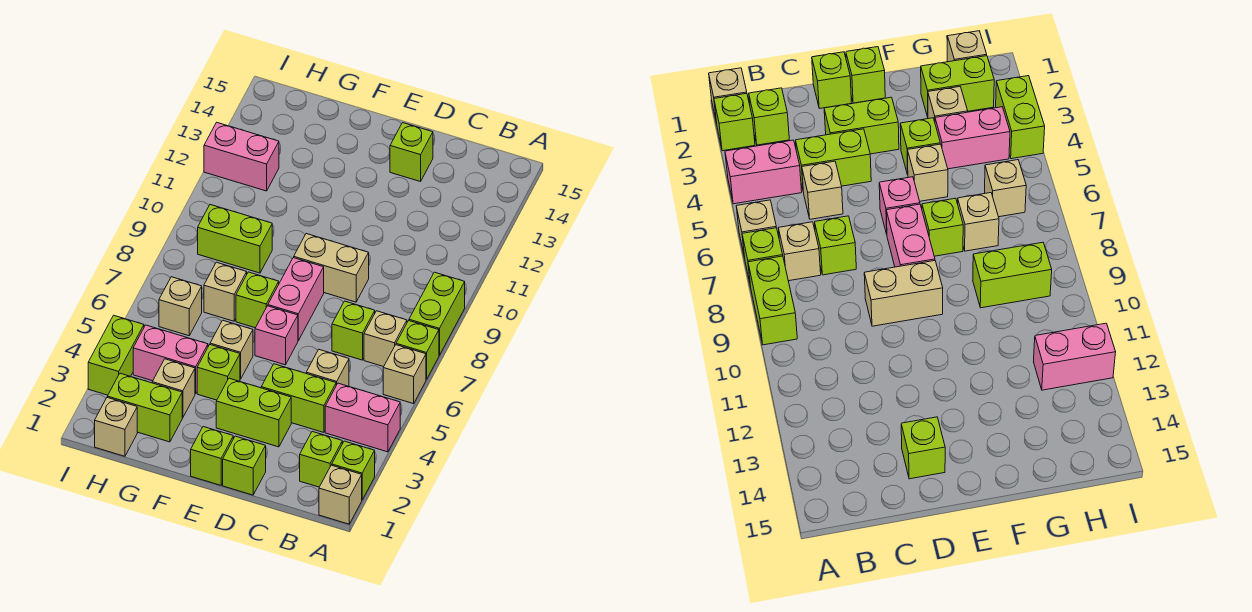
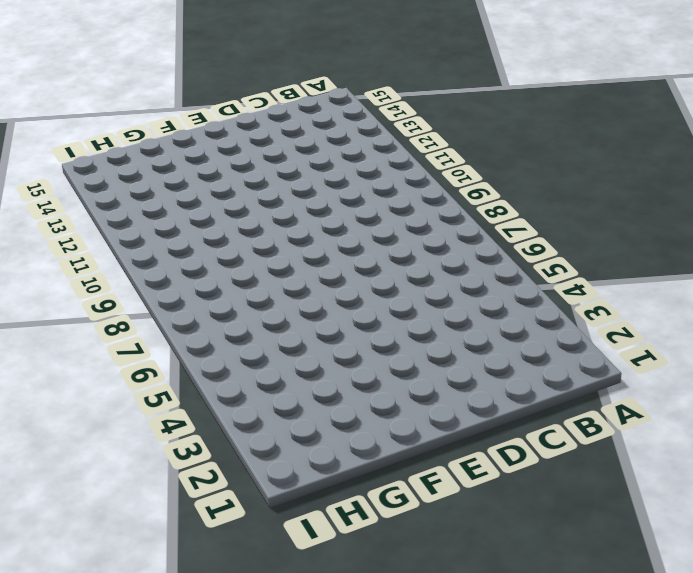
none -> tan brick A1 level 1
none -> lime brick A2 level 1
none -> pink brick A4:B4 level 1
none -> tan brick A6 level 1

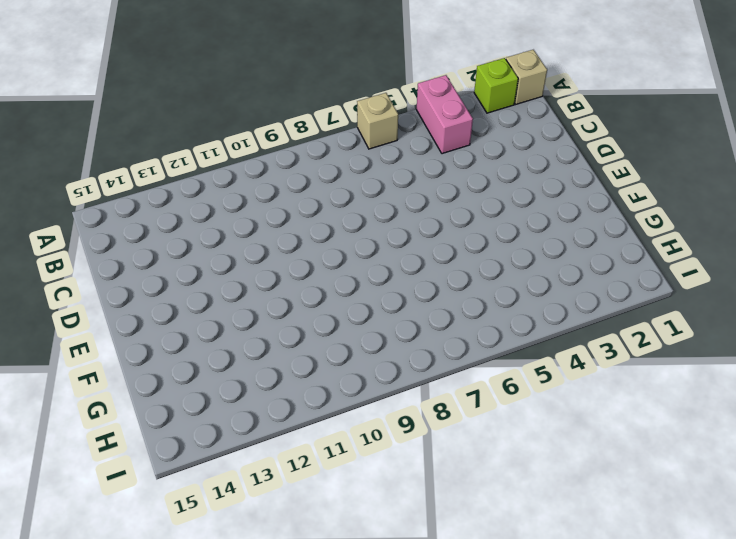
none -> lime brick A7 level 1
none -> lime brick A8:A9 level 1
none -> lime brick B2 level 1
none -> tan brick B7 level 1

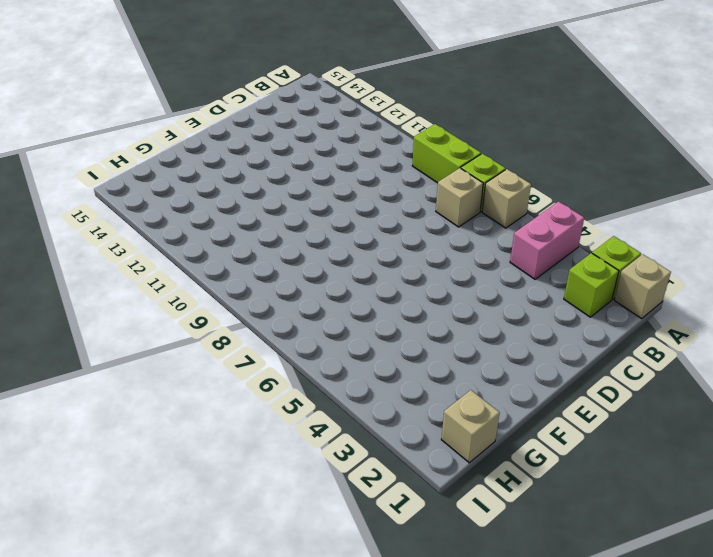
none -> lime brick C4:D4 level 1
none -> tan brick C5 level 1
none -> lime brick C7 level 1
none -> lime brick D1 level 1

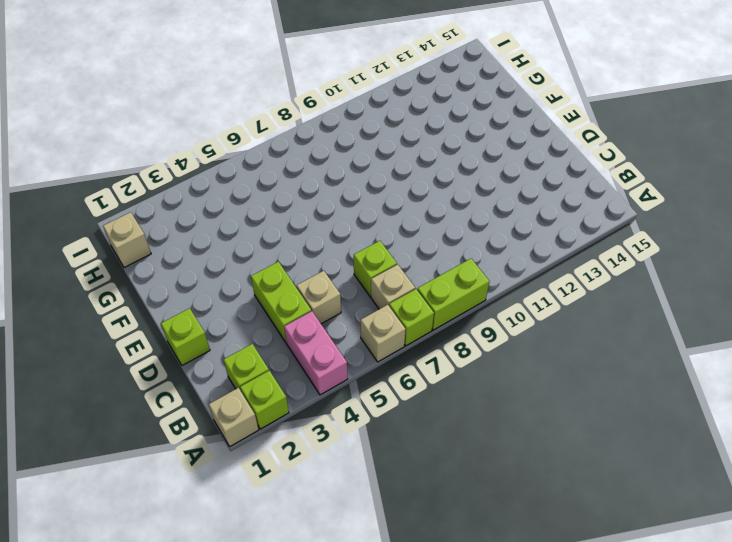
none -> lime brick D3:E3 level 1
none -> tan brick D9:E9 level 1
none -> lime brick D14 level 1
none -> lime brick E1 level 1

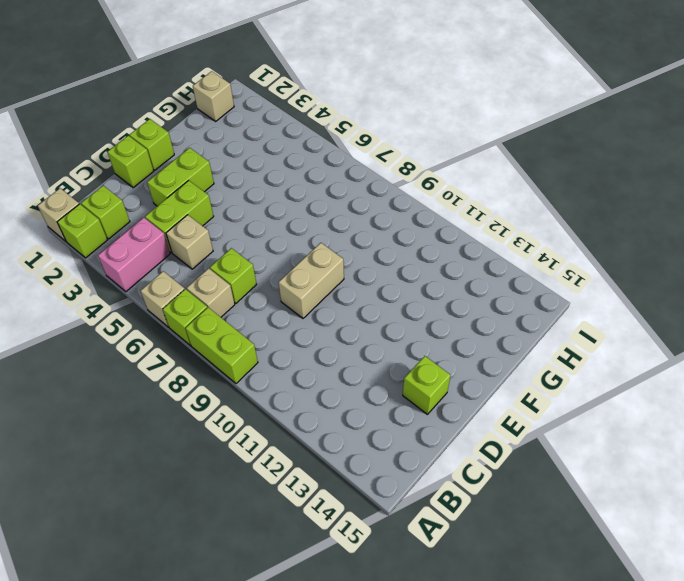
none -> pink brick E6 level 1
none -> pink brick E7:E8 level 1
none -> lime brick F4 level 1
none -> tan brick F5 level 1

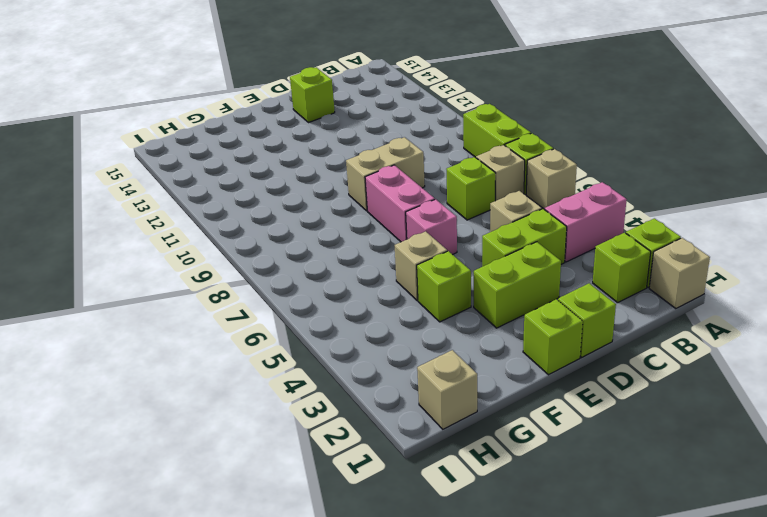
none -> lime brick F7 level 1
none -> lime brick G2:H2 level 1
none -> tan brick G3 level 1
none -> pink brick G4:H4 level 1

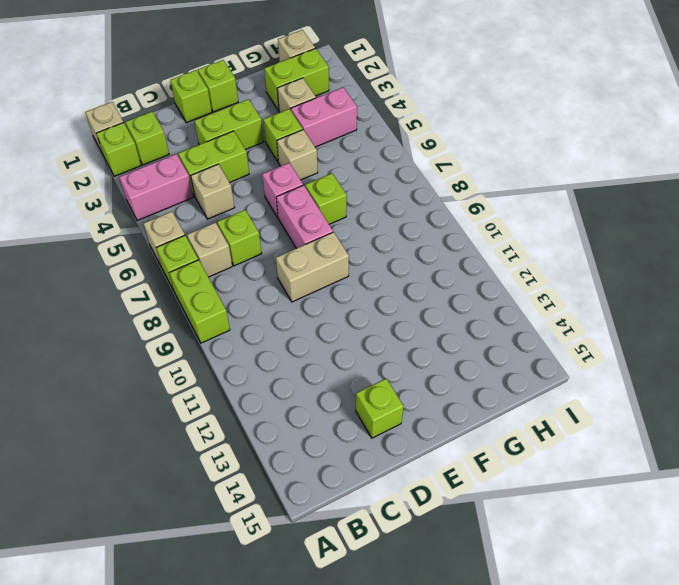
none -> tan brick G7 level 1
none -> lime brick G9:H9 level 1
none -> tan brick H6 level 1
none -> pink brick H12:I12 level 1

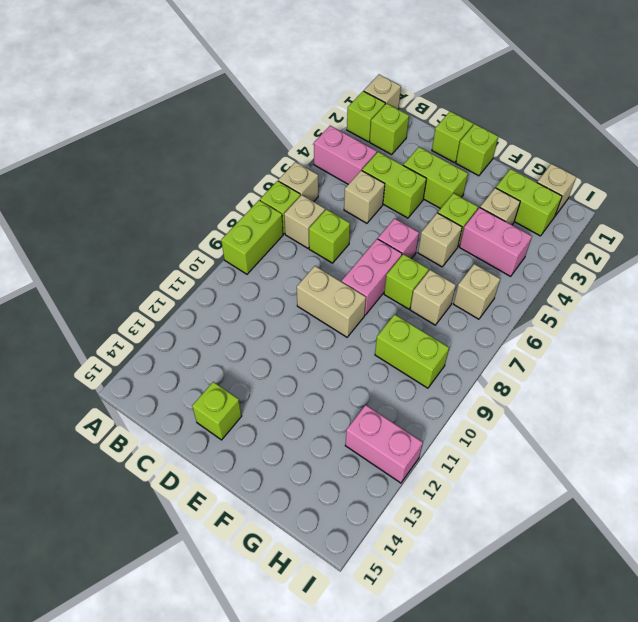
none -> lime brick I3:I4 level 1

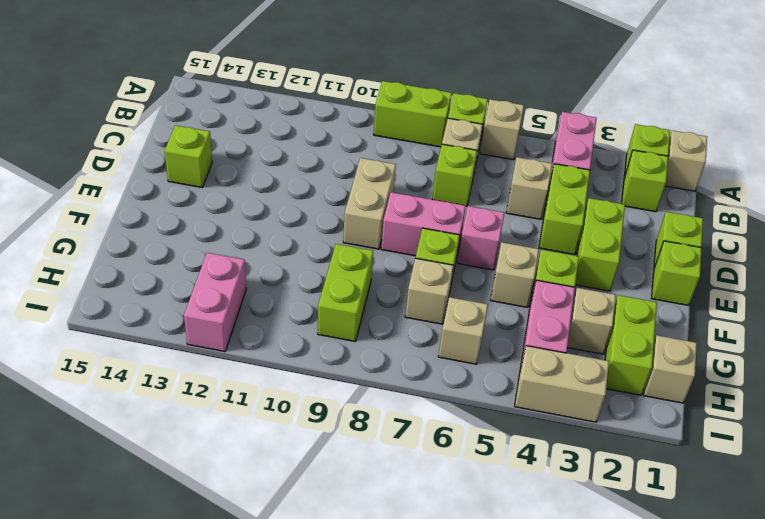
tan brick I3:I4 level 1 -> lime brick I3:I4 level 1

